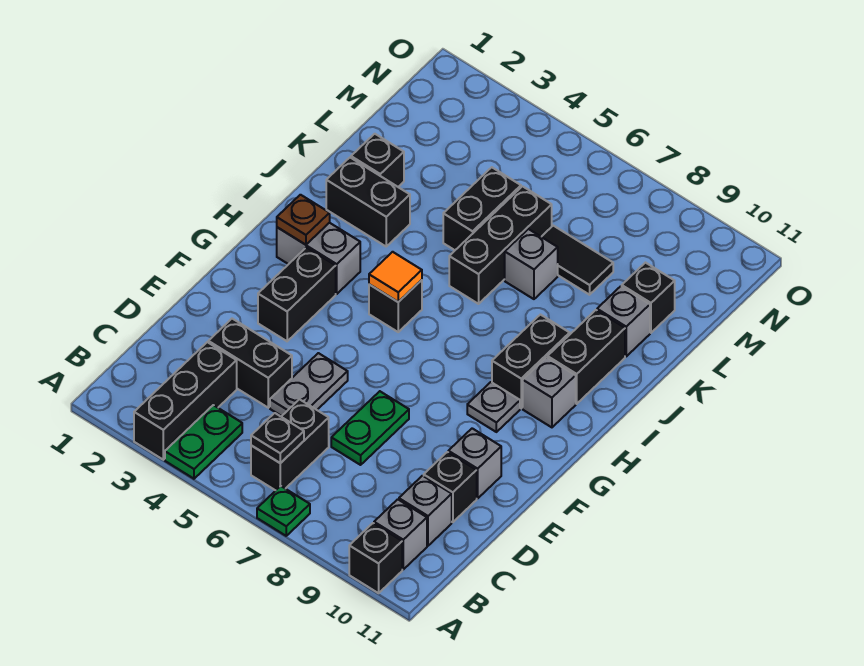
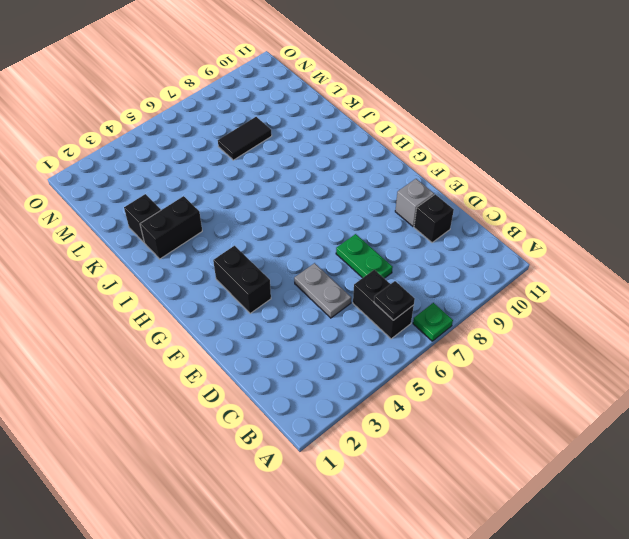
none -> black brick A3:C3 level 1
none -> green plate A4:B4 level 1
none -> black brick A10 level 1
none -> grey brick B10 level 1

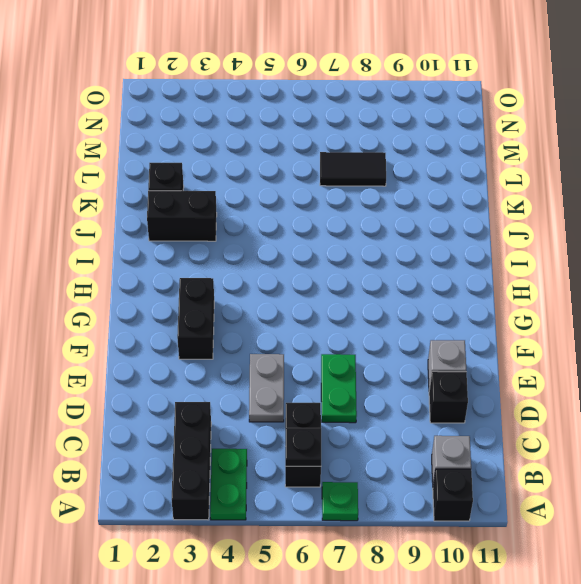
none -> grey brick C10 level 1
none -> black brick D3:D4 level 1
none -> grey plate G9 level 1
none -> grey brick H2:H3 level 1

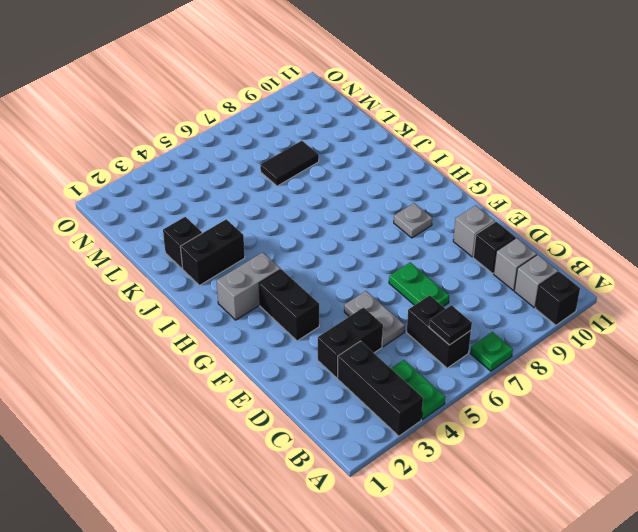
none -> black brick H5 level 1
none -> black brick H9:I9 level 1
none -> grey brick H10 level 1
none -> black brick I10:J10 level 1

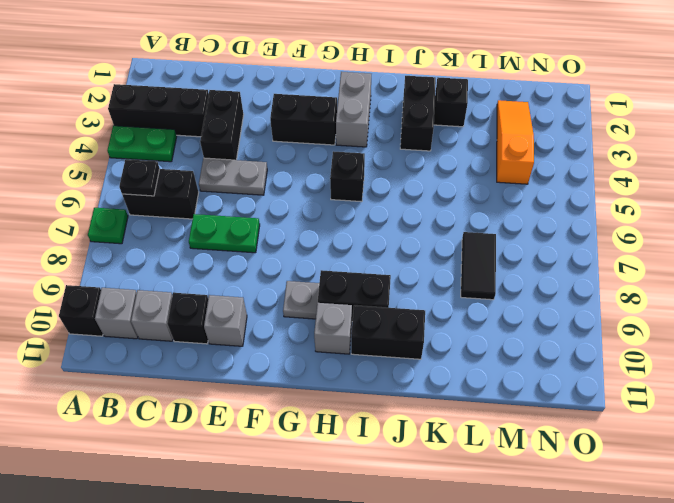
orange slope M2:M4 level 1 top 4 -> none
none -> black brick J6:L6 level 1
none -> black brick K5:L5 level 1
none -> grey brick K7 level 1
none -> grey brick K10 level 1

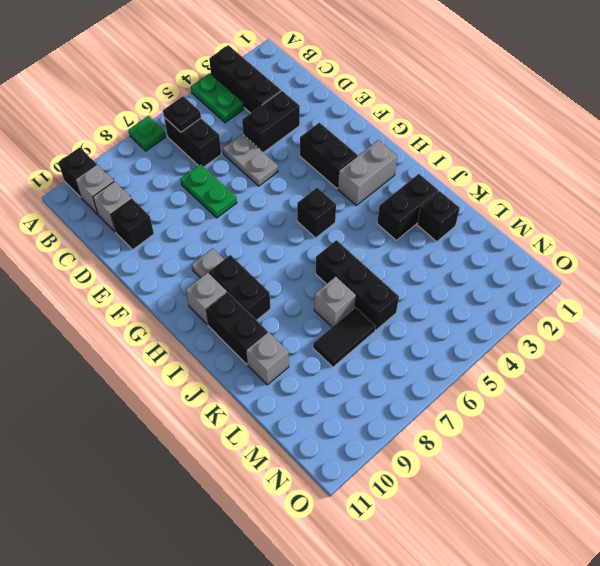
none -> grey brick E10 level 1
none -> black brick K5:L5 level 1
none -> black brick L10 level 1
none -> brown plate H2 level 2

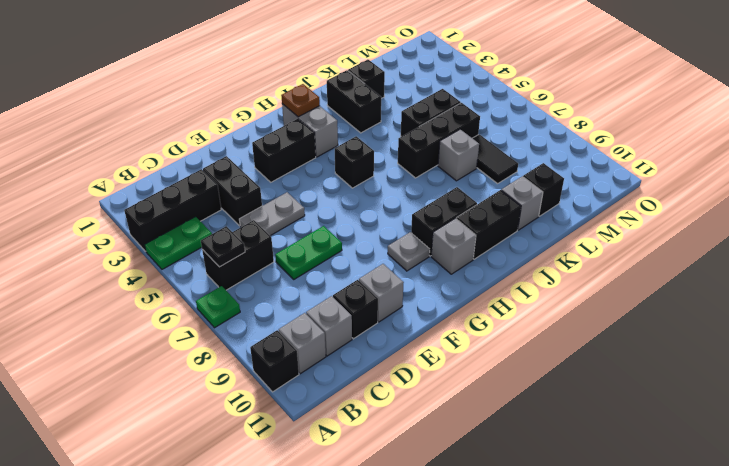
none -> orange tile H5 level 2

